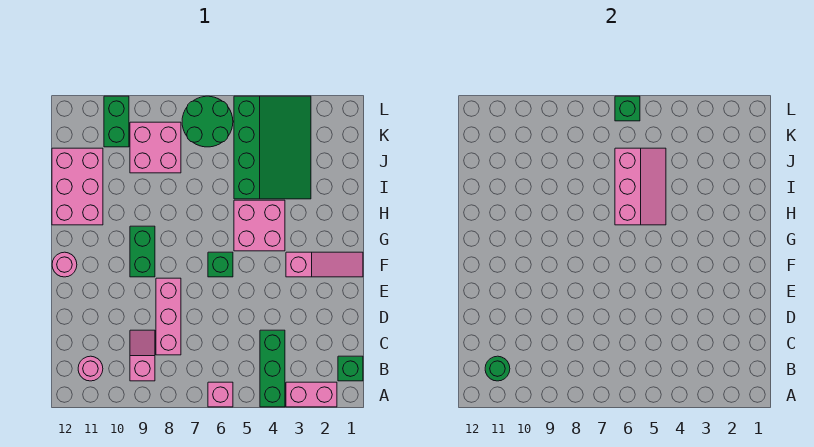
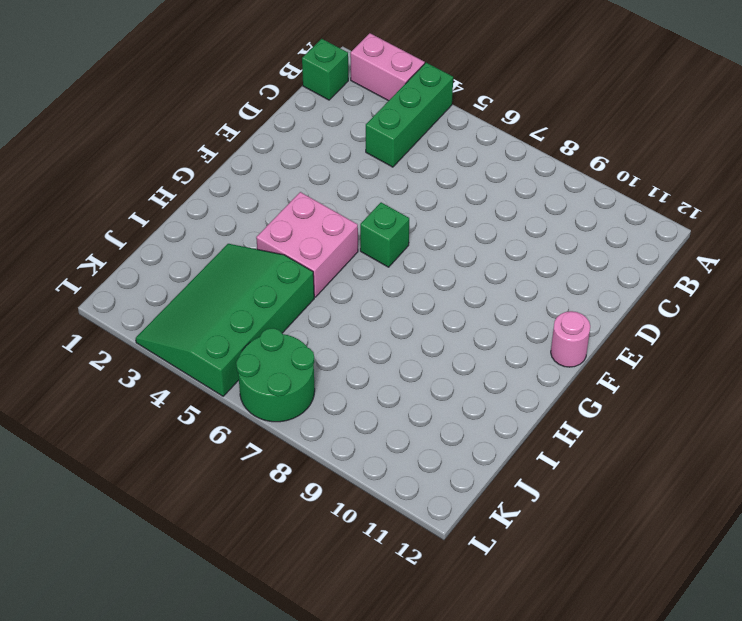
none -> pink brick A6 level 1
none -> pink slope B9:C9 level 1 top B
none -> pink round brick B11 level 1

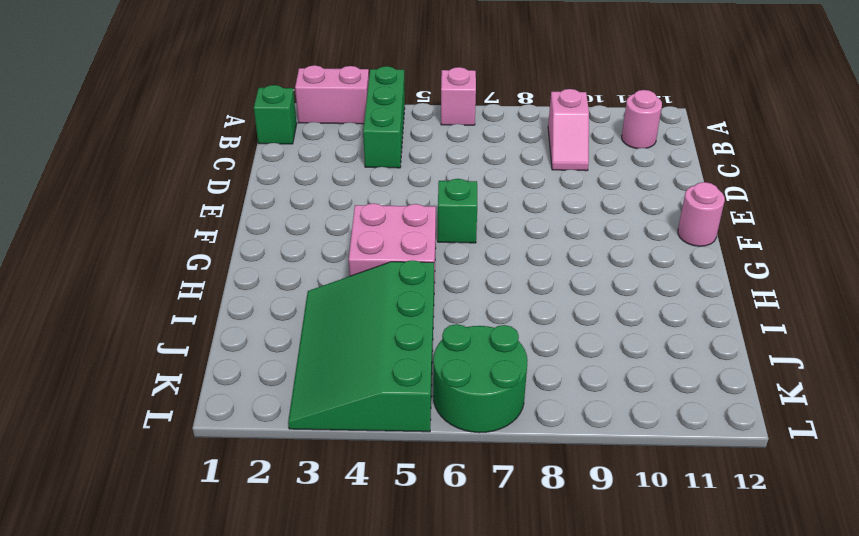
none -> pink brick C8:E8 level 1
none -> pink slope F1:F3 level 1 top 3
none -> green brick F9:G9 level 1

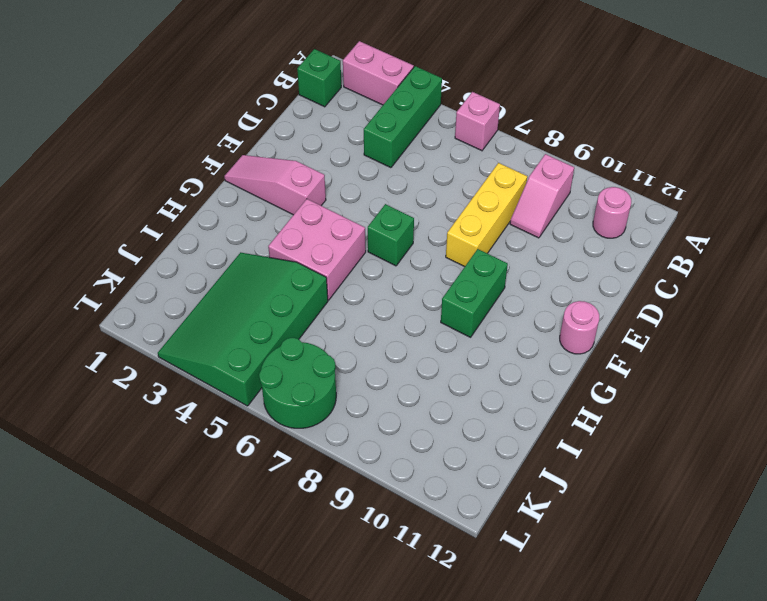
yellow brick C8:E8 level 1 -> pink brick C8:E8 level 1
none -> pink brick H11:J12 level 1
none -> pink brick J8:K9 level 1
none -> green brick K10:L10 level 1

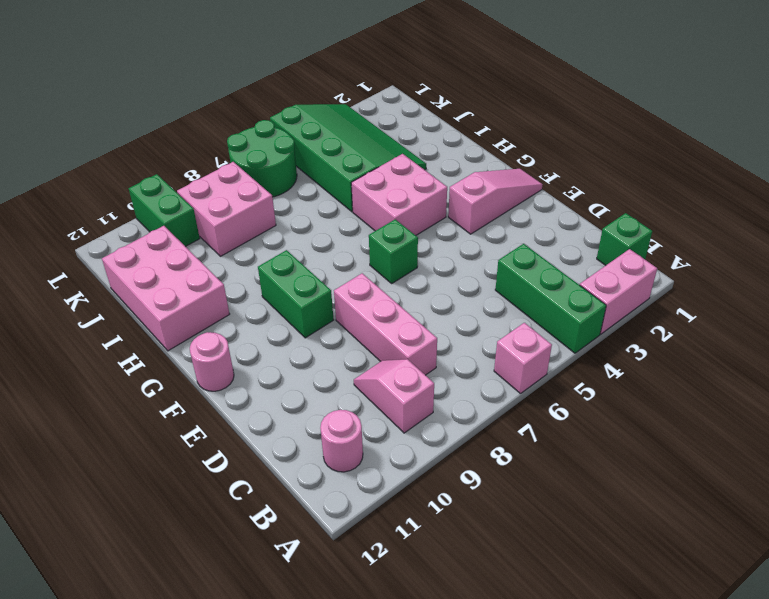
none -> green round brick B11 level 2
none -> pink slope H5:J6 level 2 top 6
none -> green brick L6 level 2

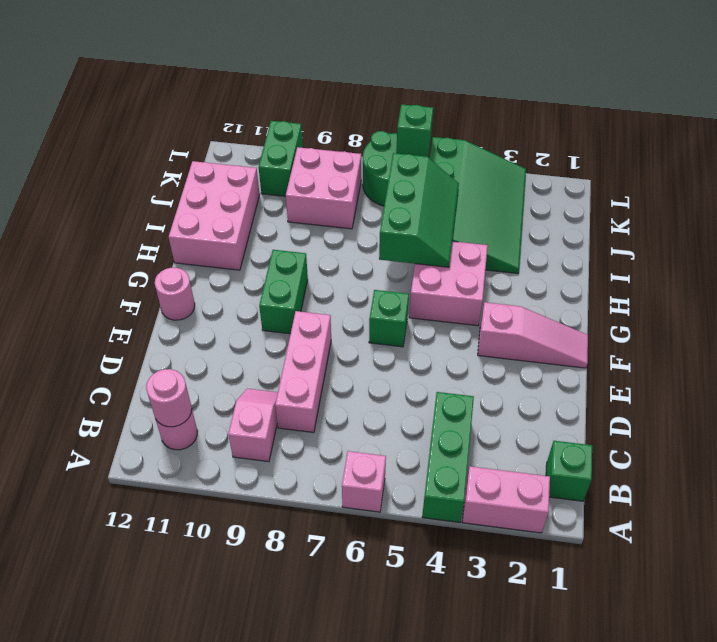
pink round brick B11 level 2 -> green round brick B11 level 2
green slope H5:J6 level 2 top 6 -> pink slope H5:J6 level 2 top 6

